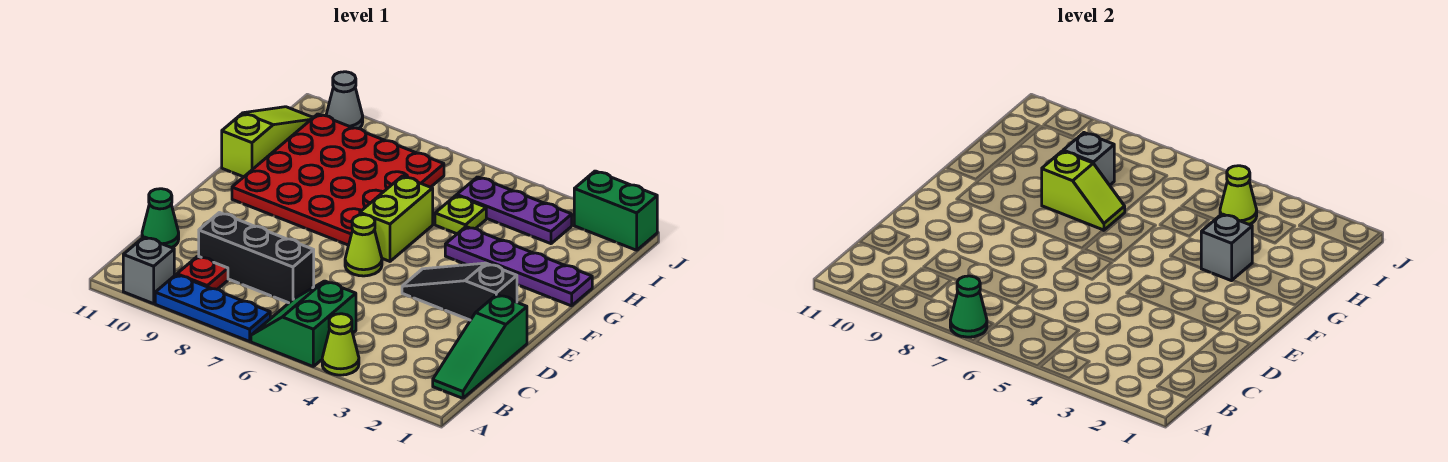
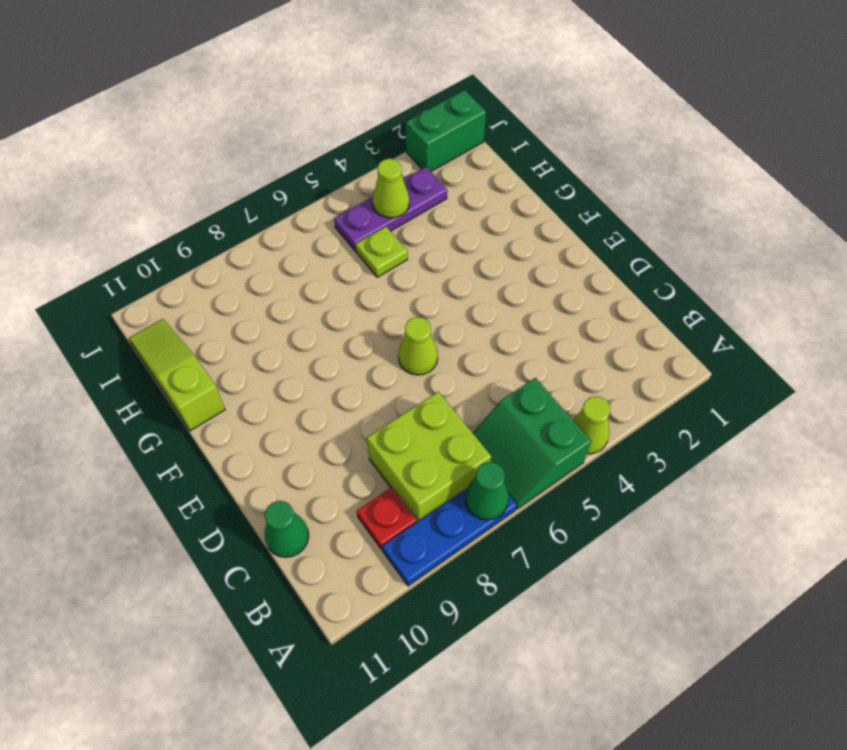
lime brick B7:C8 level 1 -> black brick C7:C9 level 1
none -> grey brick A10 level 1
none -> green slope B1:D1 level 1 top D
none -> black slope E2:E4 level 1 top 2

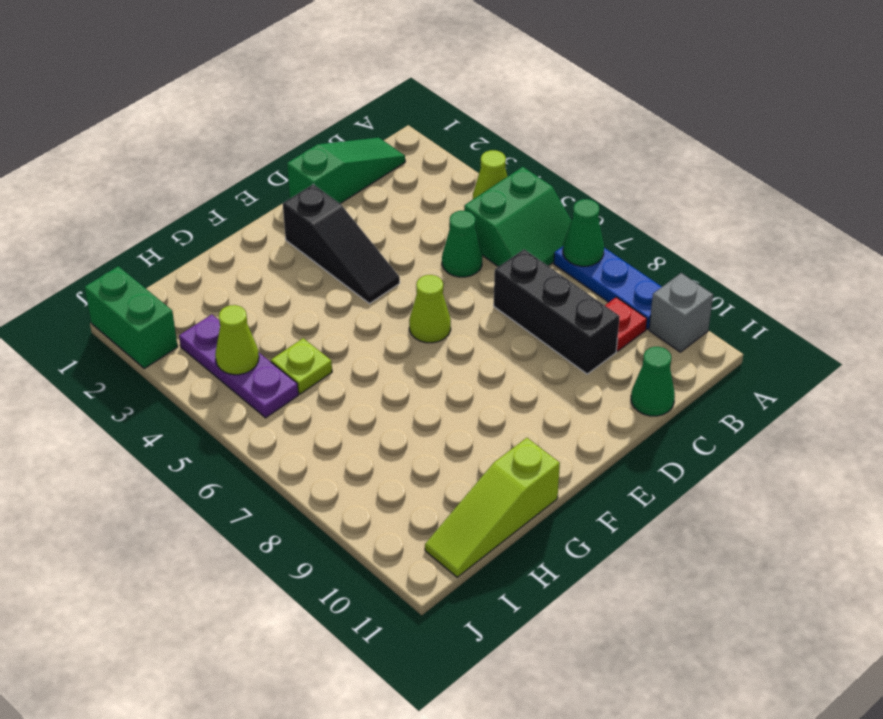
green cone C5 level 1 -> none
none -> lime brick F6:G6 level 1
none -> red plate F7:I10 level 1
none -> purple plate G1:G4 level 1

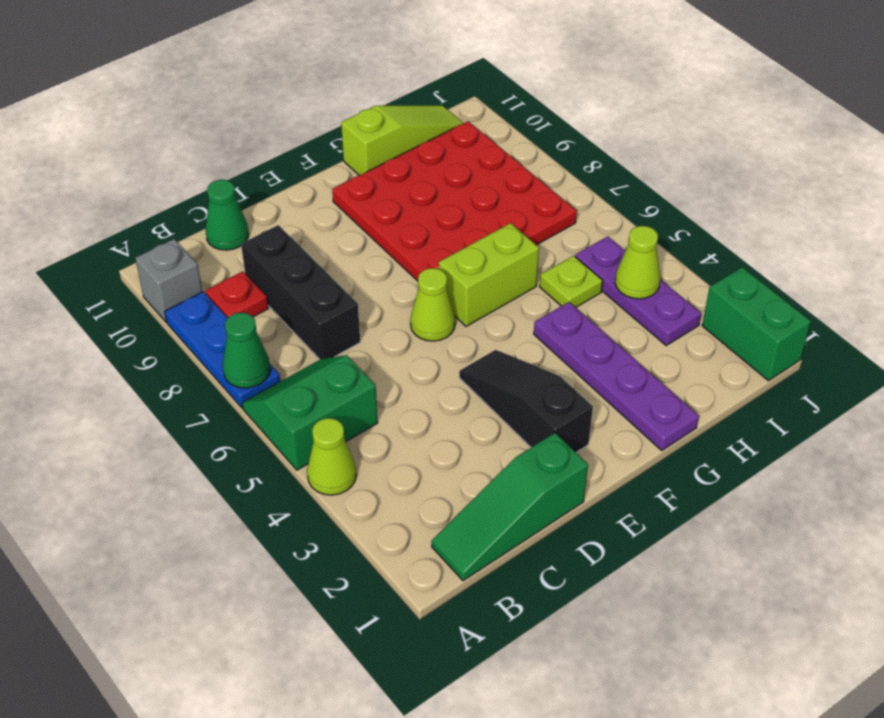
none -> grey cone J10 level 1
none -> grey brick G3 level 2
none -> lime slope G7:G8 level 2 top 8

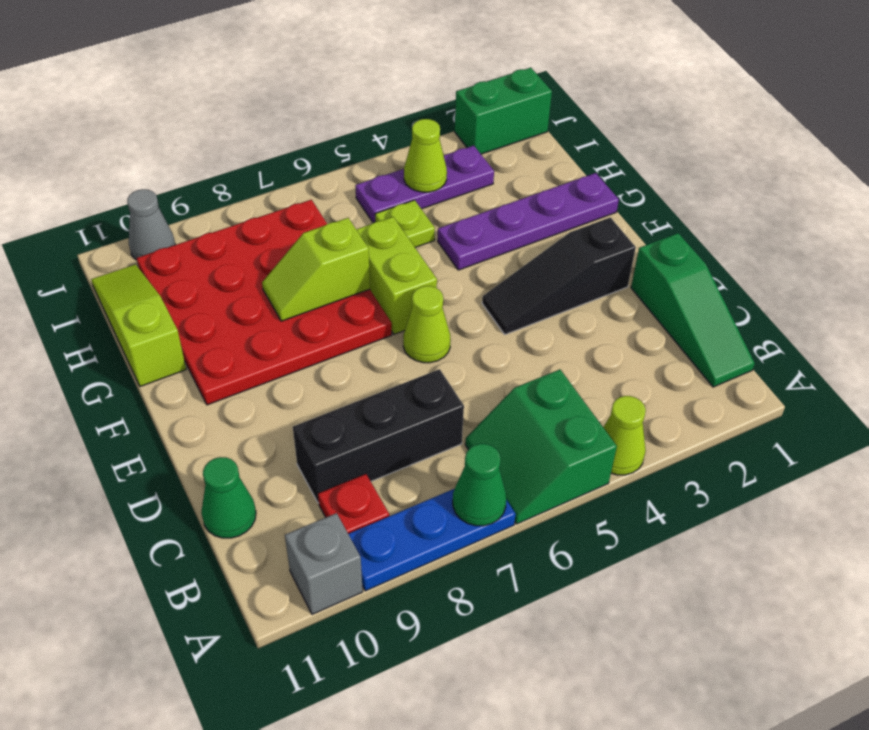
lime slope G7:G8 level 2 top 7 -> lime slope G7:G8 level 2 top 8
none -> grey brick G3 level 2
none -> grey brick H8 level 2

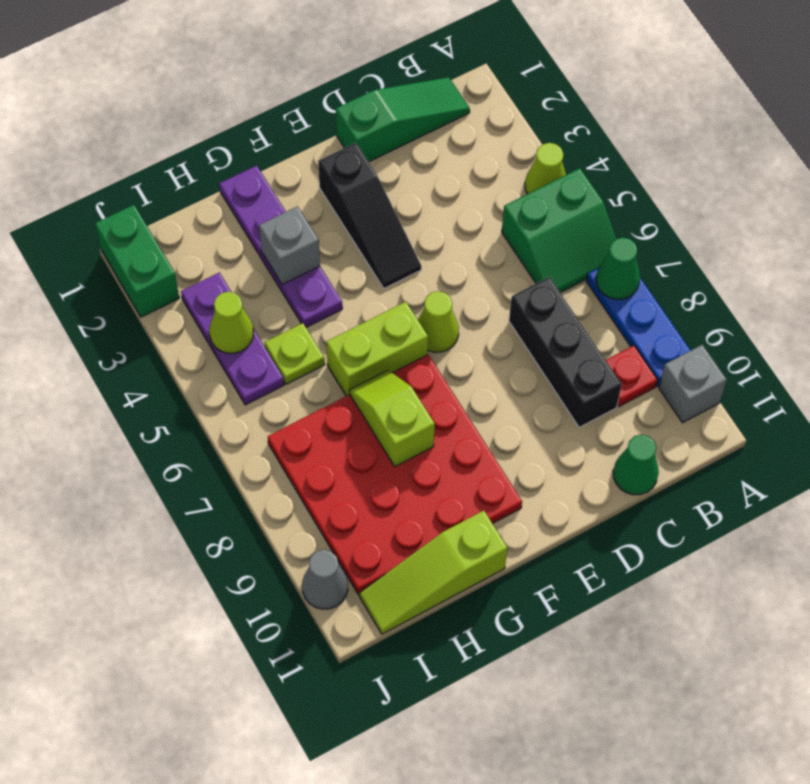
none -> grey brick H8 level 2

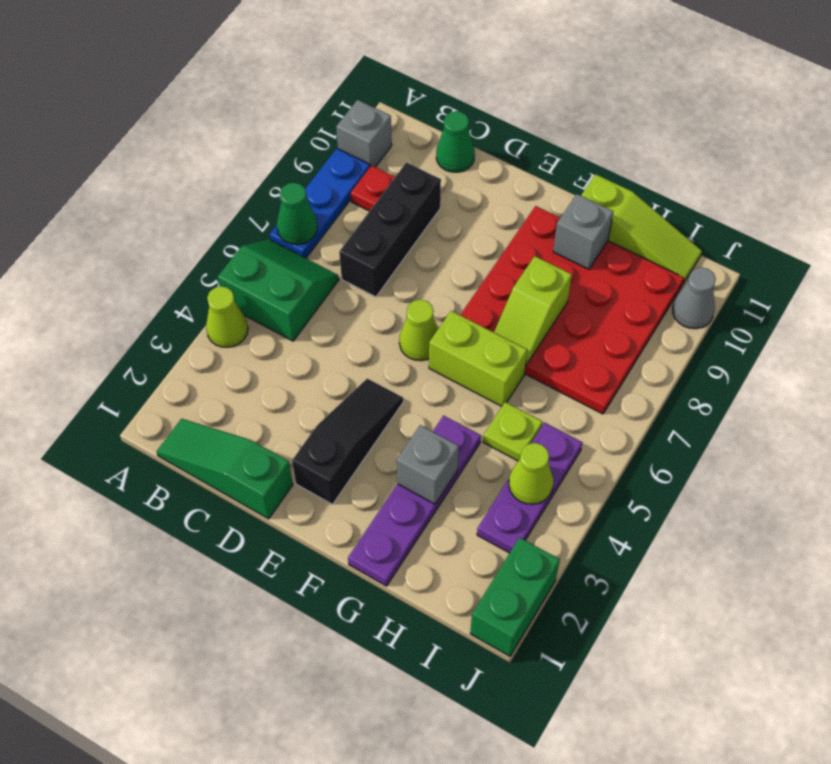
grey brick G10 level 2 -> grey brick H8 level 2

